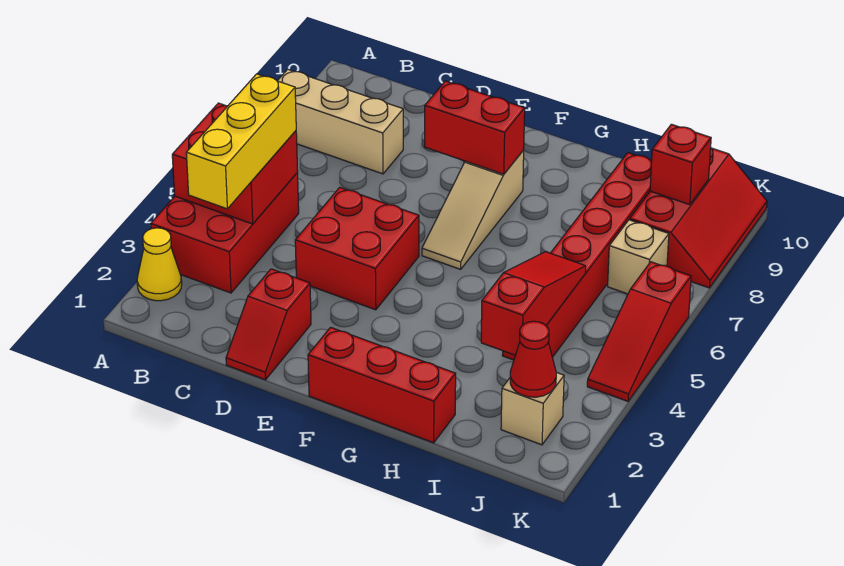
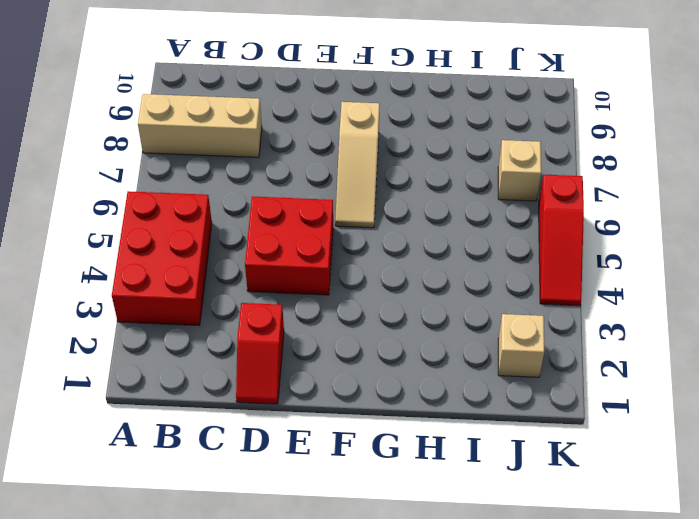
none -> yellow cone A2 level 1
none -> red brick F1:H1 level 1
none -> red brick I4:I9 level 1

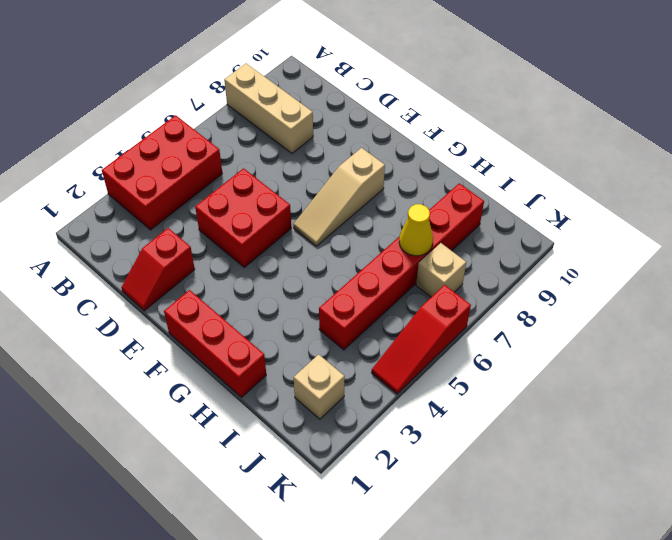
yellow cone I7 level 2 -> yellow cone A2 level 1
none -> red slope J8:K10 level 1 top J
none -> red brick A4:B5 level 2
none -> red brick E8:F8 level 2

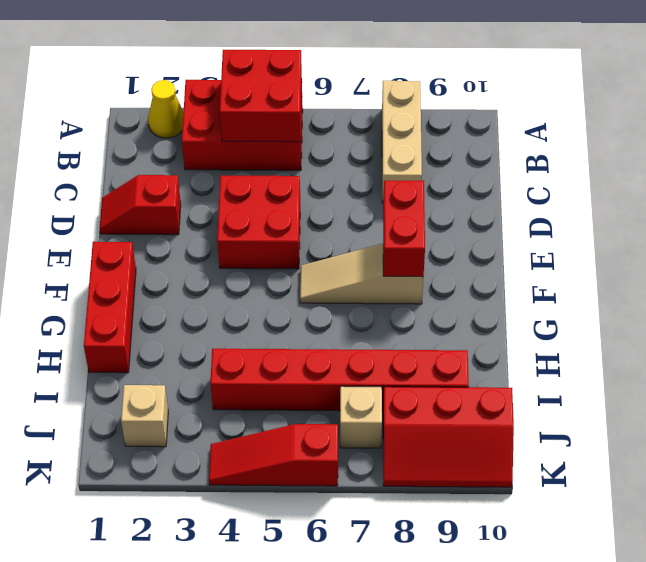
none -> red slope I3:I5 level 2 top 3
none -> red cone J2 level 2
none -> red brick J9 level 2

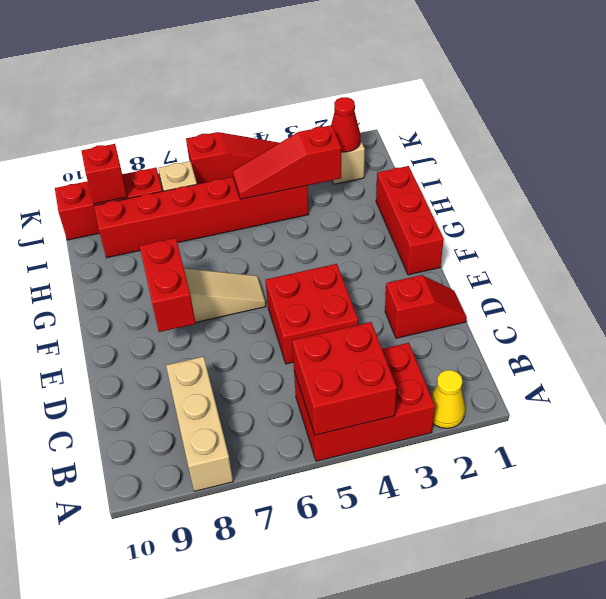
none -> yellow brick B3:B5 level 3

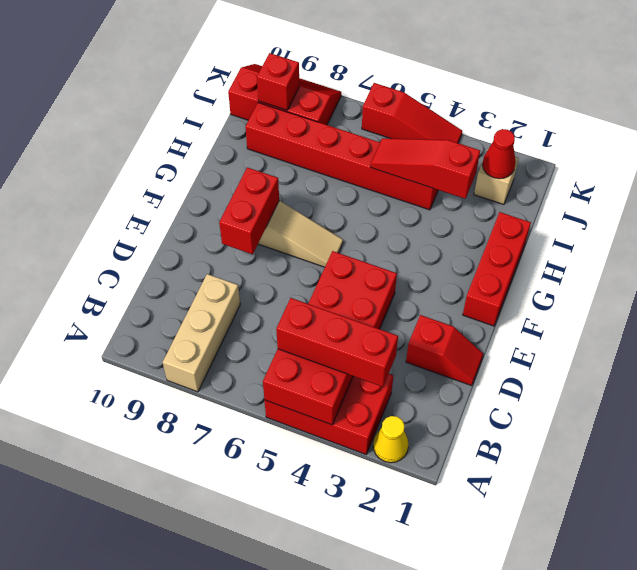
red brick B3:B5 level 3 -> yellow brick B3:B5 level 3
none -> tan brick J7 level 1

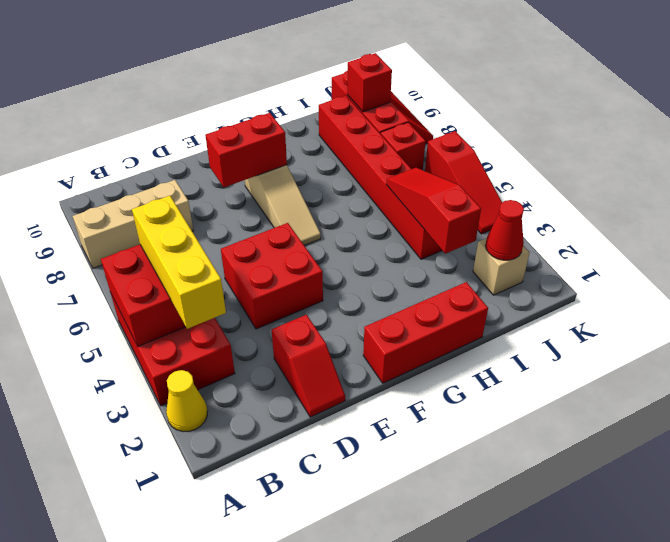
red brick J7 level 1 -> tan brick J7 level 1

